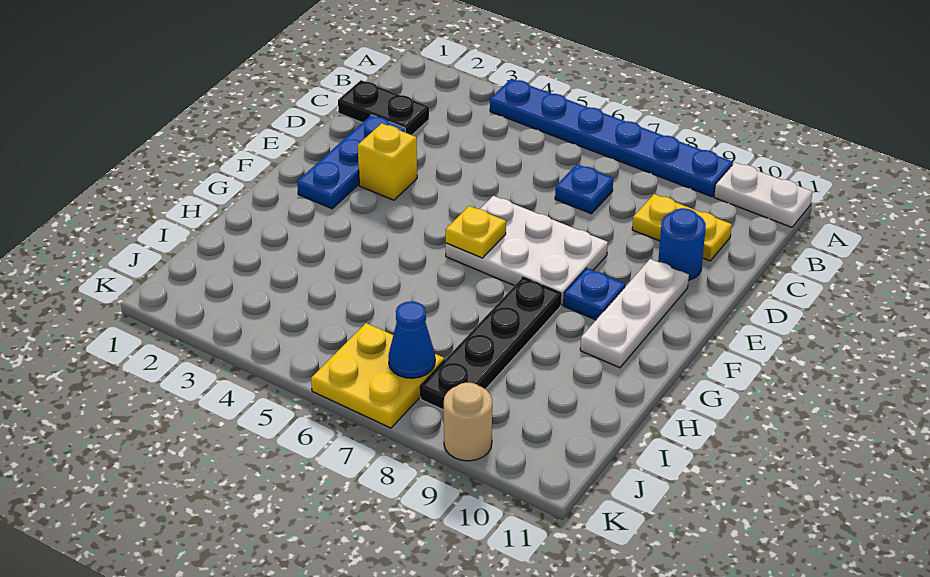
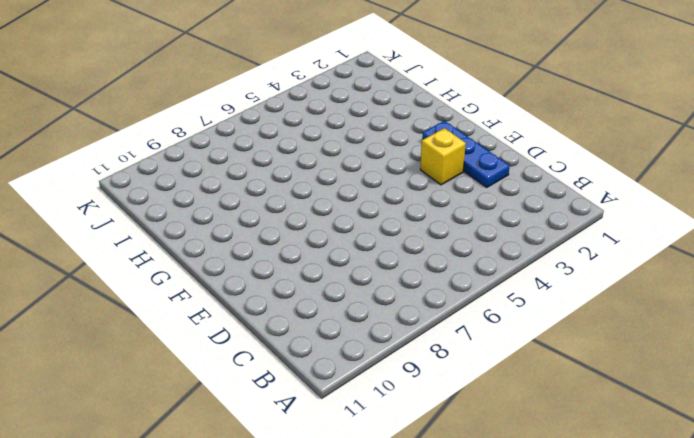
none -> blue plate A4:A9 level 1
none -> white plate A10:A11 level 1
none -> black plate C1:C2 level 1

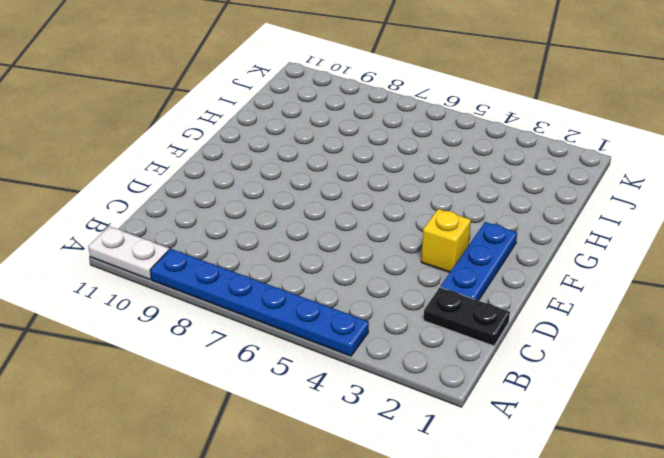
none -> blue plate C7 level 1
none -> yellow plate C9:C10 level 1
none -> blue round brick D10 level 1

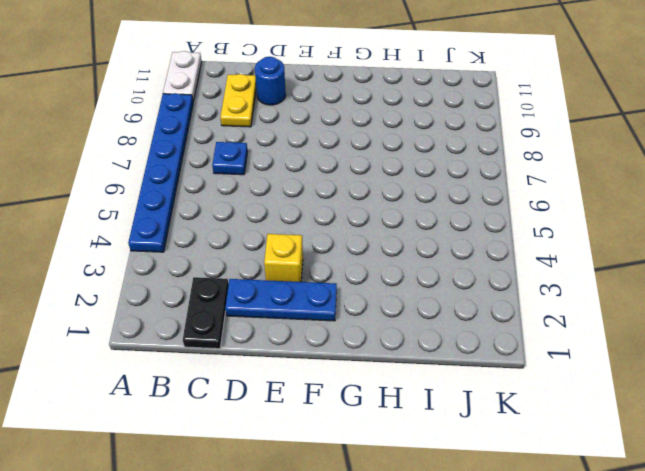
none -> white plate E6:F8 level 1
none -> white plate E10:G10 level 1
none -> blue plate F9 level 1

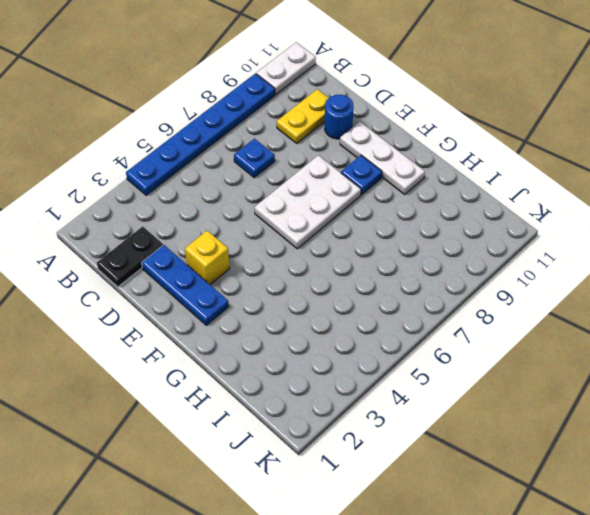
none -> black plate G8:J8 level 1
none -> yellow plate J6:K7 level 1
none -> tan round brick K9 level 1

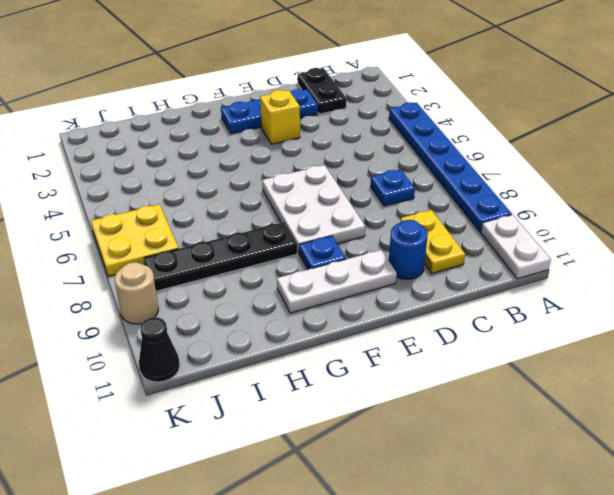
black cone K11 level 1 -> none
none -> yellow plate F6 level 2
none -> blue cone J7 level 2

